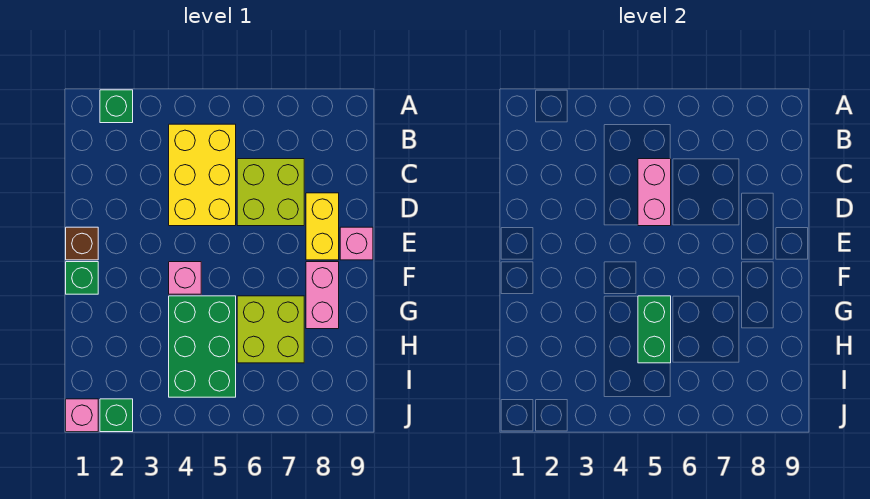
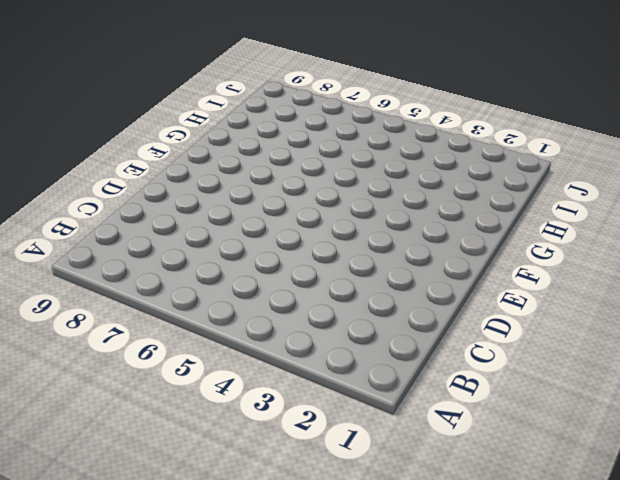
none -> green brick A2 level 1
none -> yellow brick B4:D5 level 1
none -> lime brick C6:D7 level 1

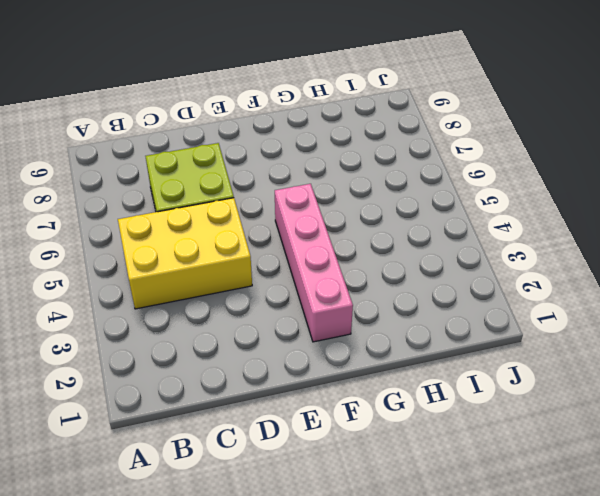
pink brick F2:F5 level 1 -> pink brick F4 level 1
none -> green brick A2 level 1
none -> yellow brick D8:E8 level 1
none -> brown brick E1 level 1

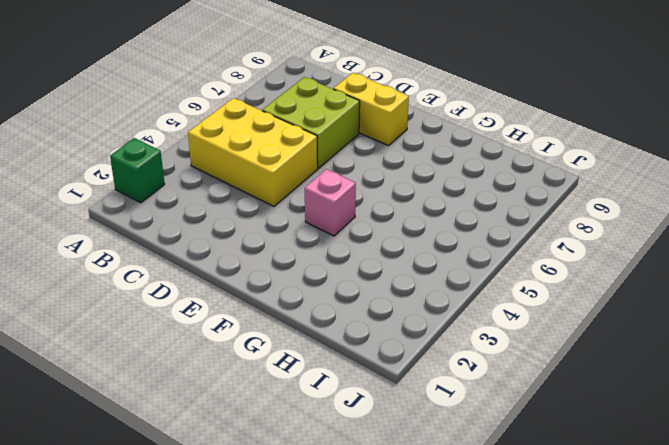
none -> brown brick E1 level 1
none -> pink brick E9 level 1
none -> green brick F1 level 1

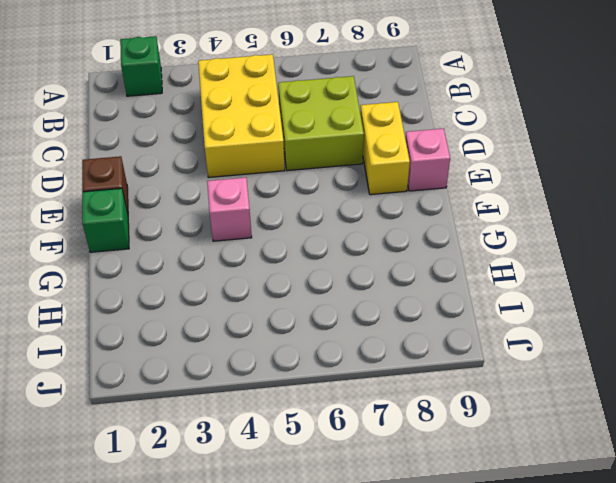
none -> pink brick F8:G8 level 1
none -> green brick G4:I5 level 1
none -> lime brick G6:H7 level 1

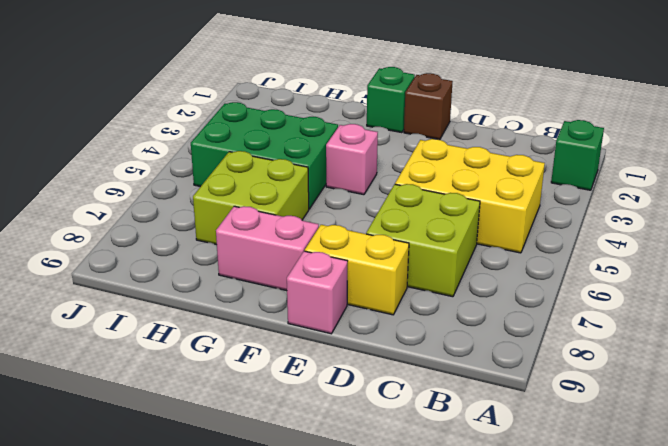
none -> pink brick J1 level 1
none -> green brick J2 level 1
none -> pink brick C5:D5 level 2

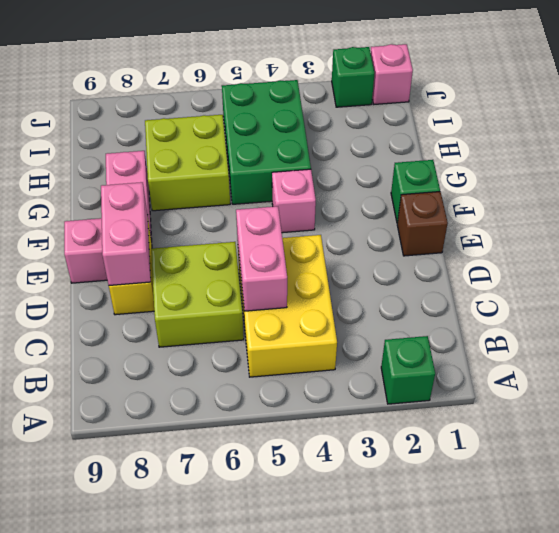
pink brick D8:E8 level 2 -> none
none -> green brick G5:H5 level 2

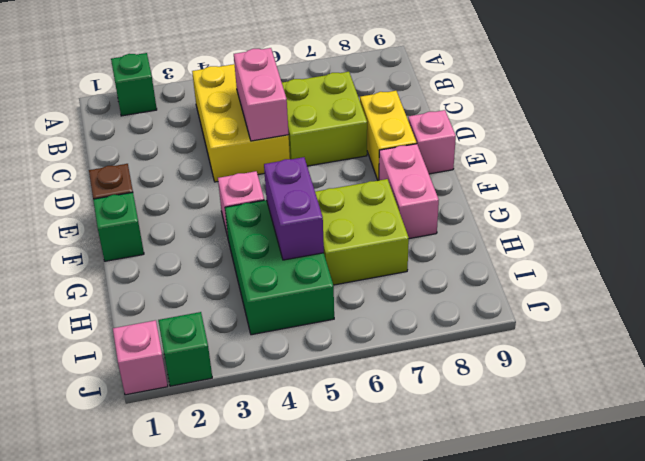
purple brick G5:H5 level 2 -> green brick G5:H5 level 2

